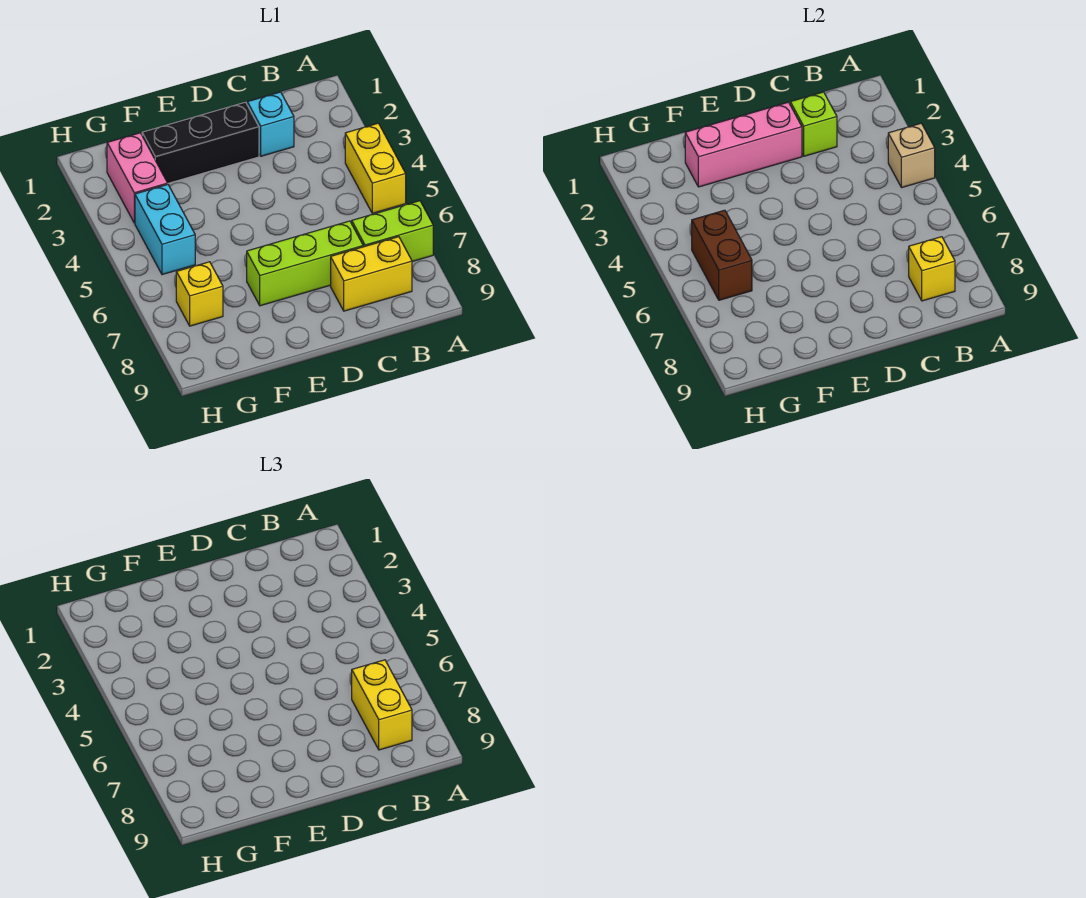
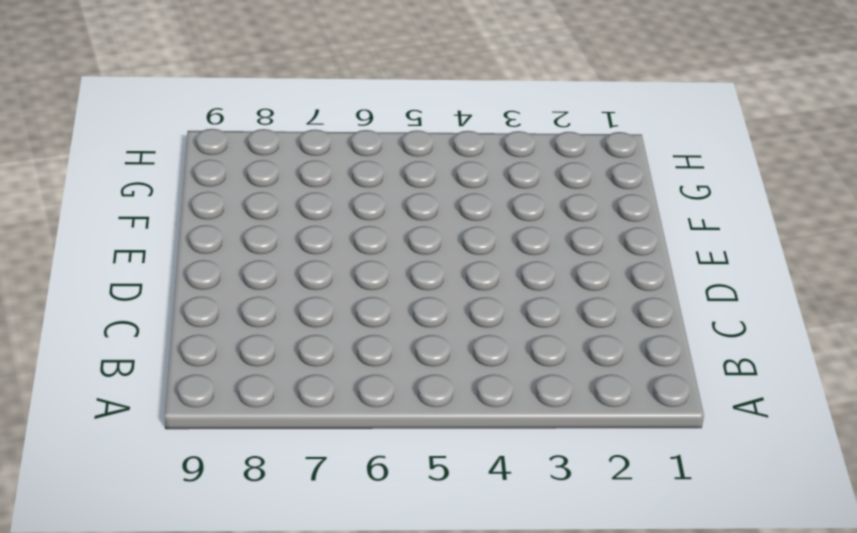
none -> yellow brick A4:A5 level 1
none -> lime brick A7:B7 level 1
none -> yellow brick B8:C8 level 1

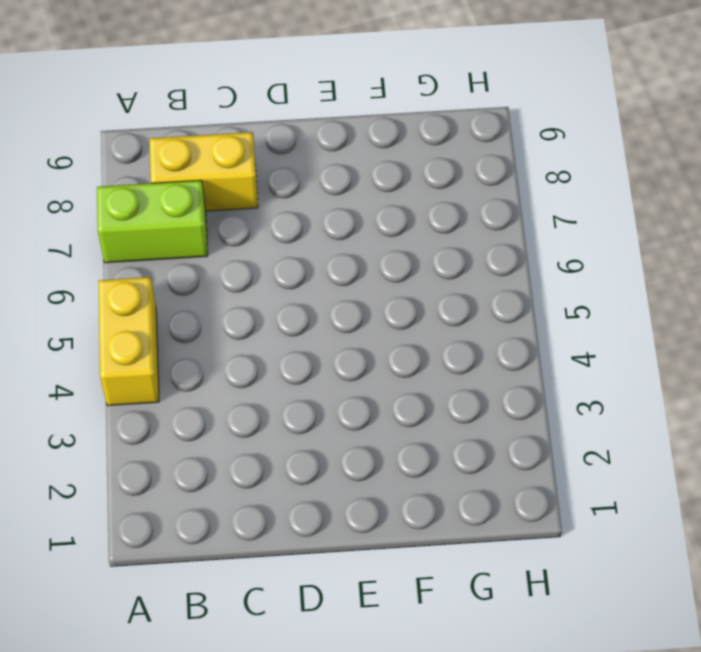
none -> cyan brick C2 level 1
none -> lime brick C7:E7 level 1
none -> black brick D2:F2 level 1

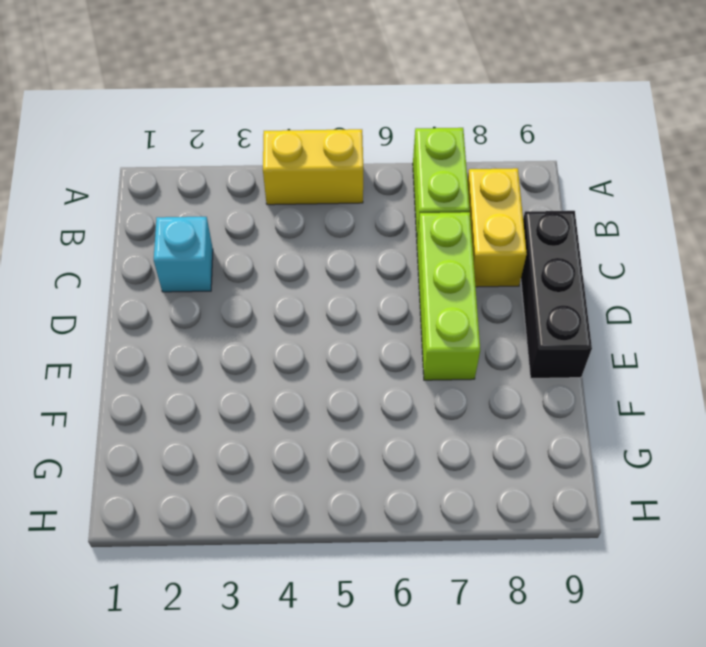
black brick C9:E9 level 1 -> black brick D2:F2 level 1
none -> pink brick G2:G3 level 1
none -> cyan brick G4:G5 level 1
none -> yellow brick G7 level 1

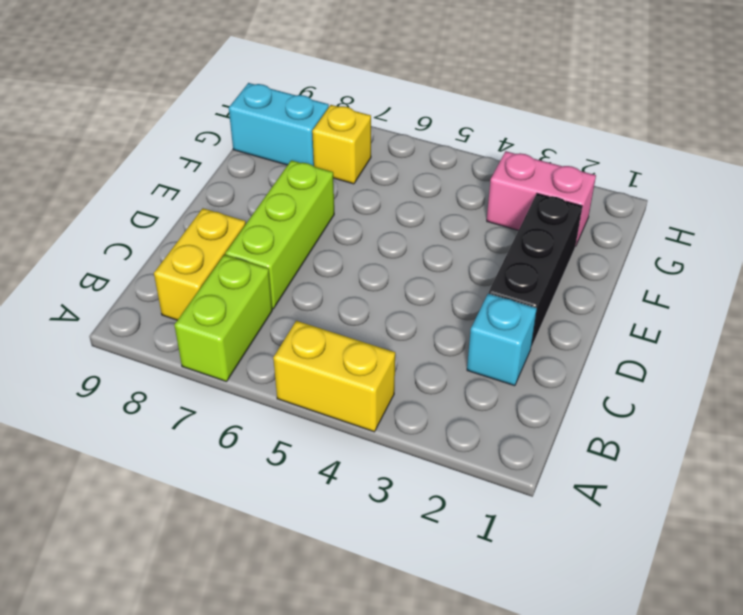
cyan brick G8:G9 level 1 -> cyan brick G4:G5 level 1
none -> tan brick A4 level 2
none -> yellow brick B8 level 2
none -> lime brick C2 level 2

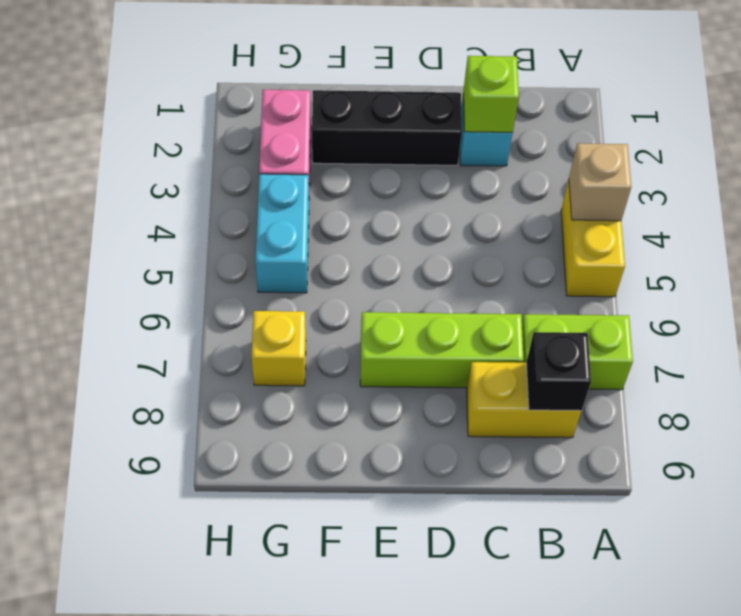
black brick B8 level 2 -> yellow brick B8 level 2
none -> pink brick D2:F2 level 2
none -> brown brick G5:G6 level 2
none -> yellow brick B7:B8 level 3

